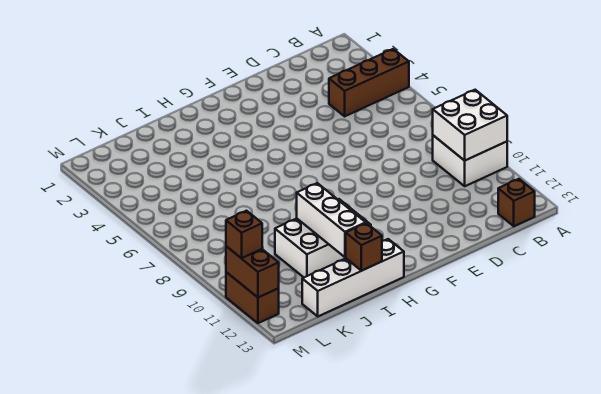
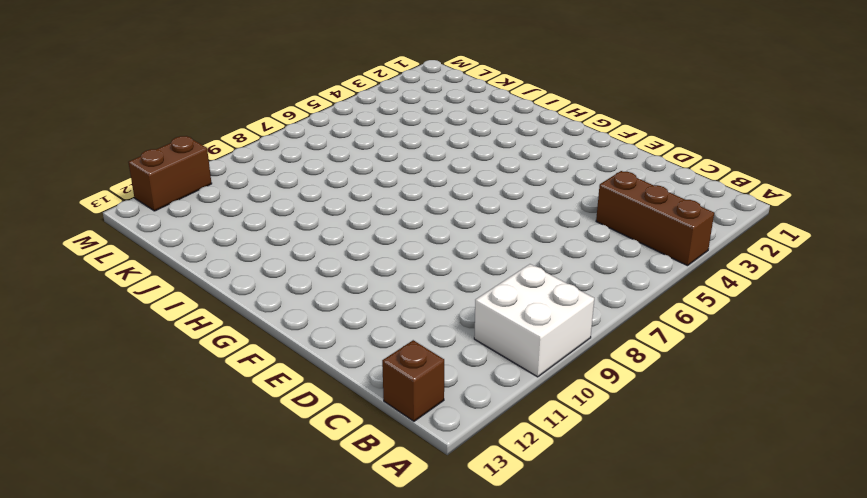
none -> white brick H10:J11 level 1
none -> white brick H13:K13 level 1

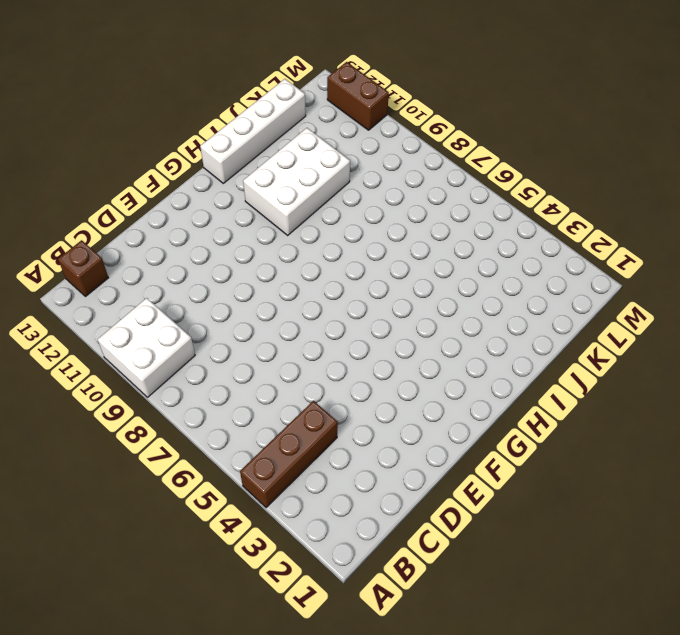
none -> white brick A9:B10 level 2
none -> white brick I10:I12 level 2

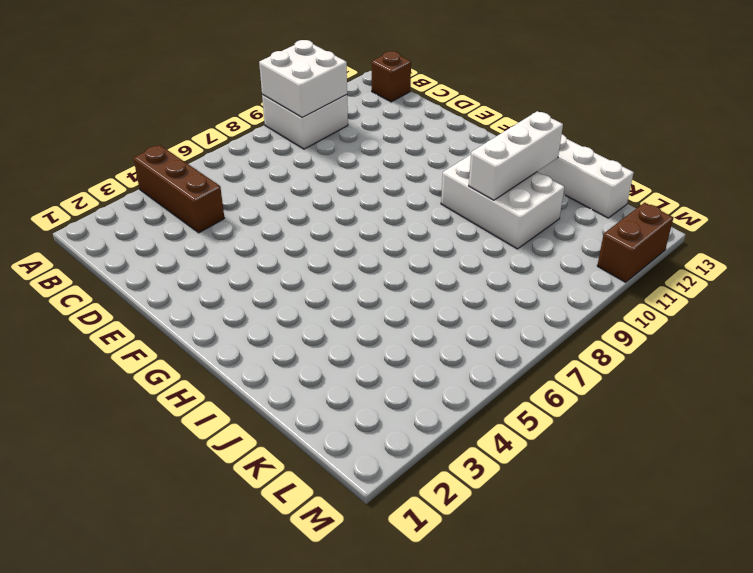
none -> brown brick I13 level 2
none -> brown brick M11:M12 level 2

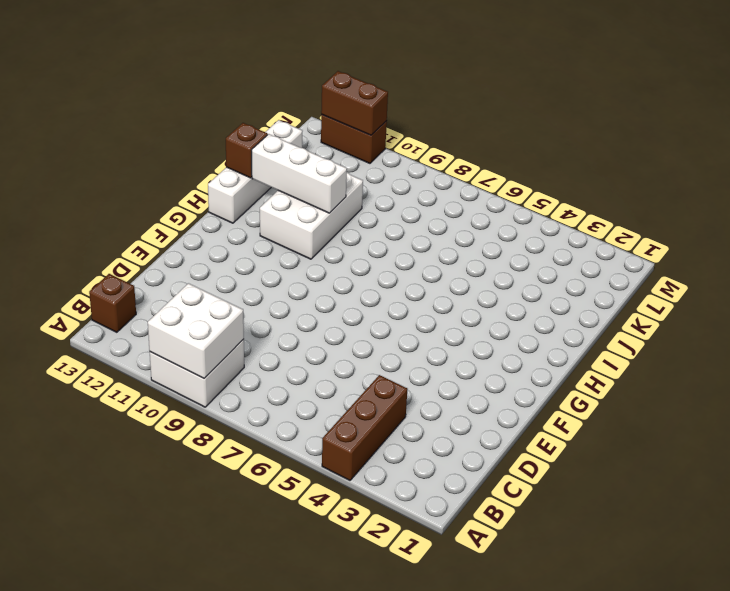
none -> brown brick M11 level 3

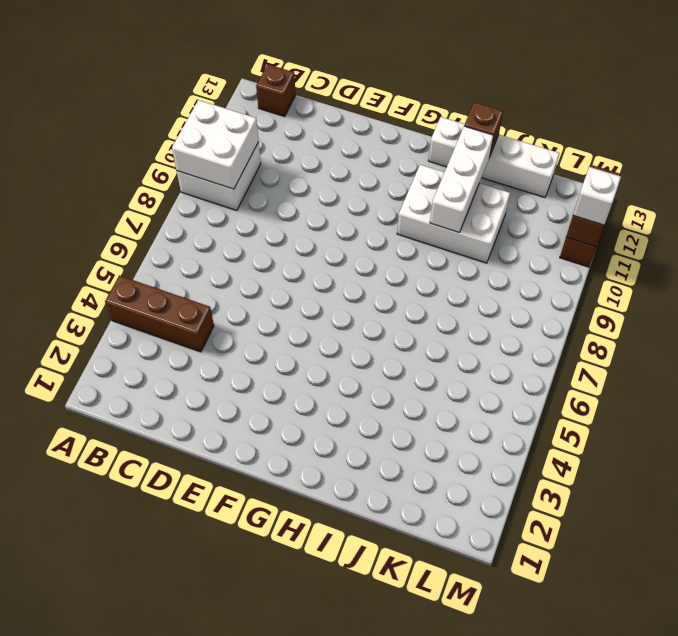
white brick M11 level 3 -> brown brick M11 level 3

